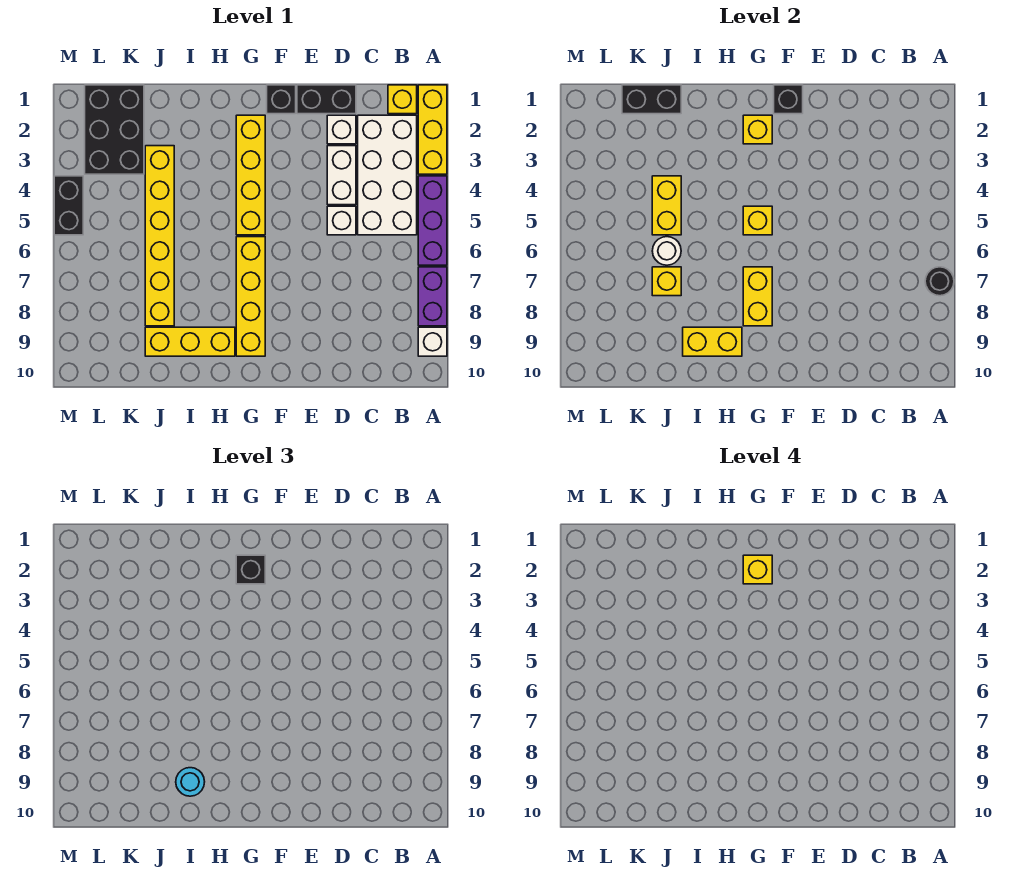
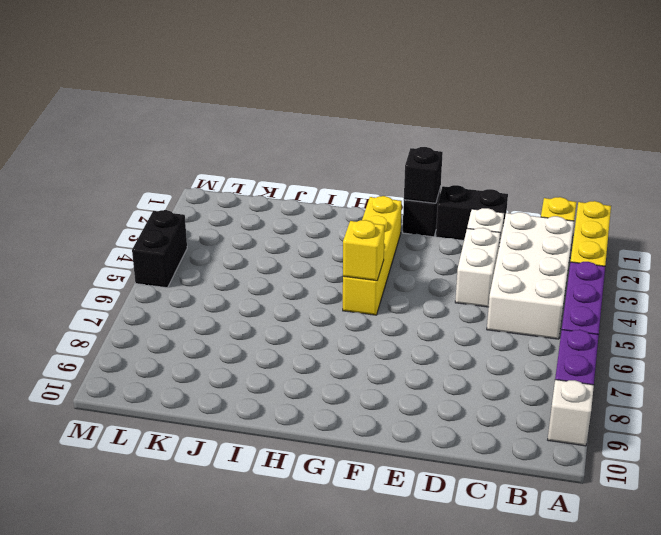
none -> white brick D5 level 1
none -> yellow brick G6:G9 level 1
none -> yellow brick H9:J9 level 1
none -> yellow brick J3:J8 level 1

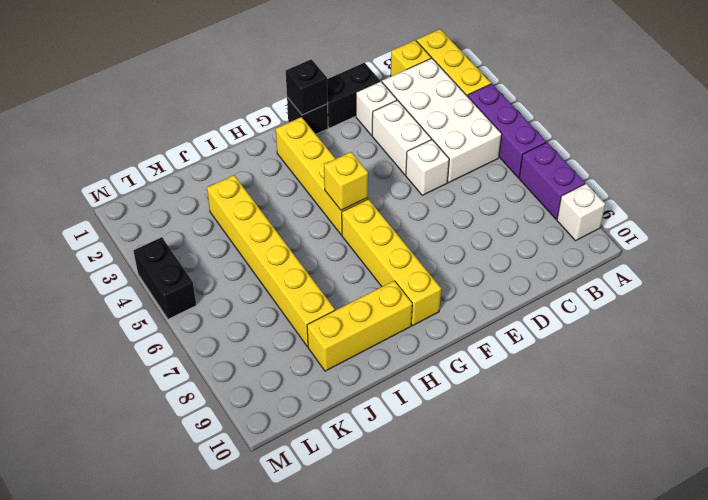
none -> black brick K1:L3 level 1
none -> black round brick A7 level 2
none -> yellow brick G2 level 2
none -> yellow brick G7:G8 level 2

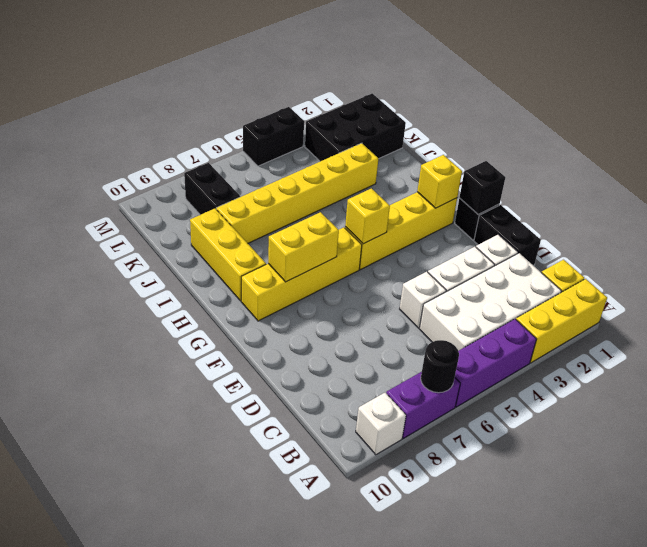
black brick K8:L8 level 1 -> black brick J1:K1 level 2
none -> yellow brick H9:I9 level 2
none -> yellow brick J4:J5 level 2
none -> white round brick J6 level 2
none -> yellow brick J7 level 2

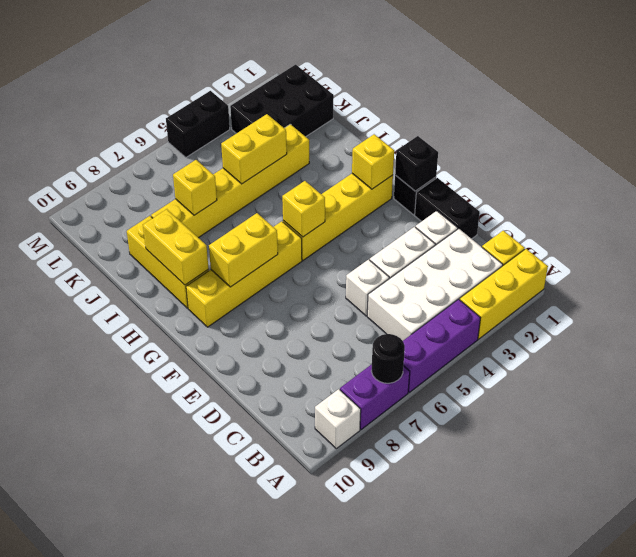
none -> black brick J1:K1 level 2
none -> white round brick J6 level 2
none -> black brick G2 level 3
none -> cyan round brick I9 level 3

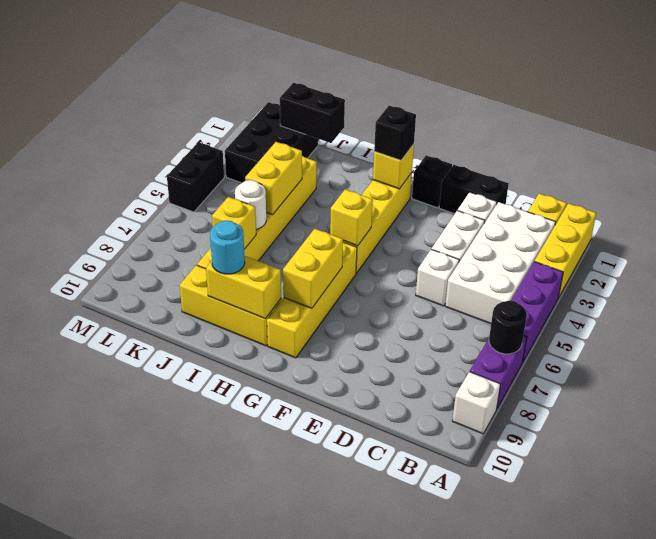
none -> black brick F1 level 2
none -> yellow brick G2 level 4

